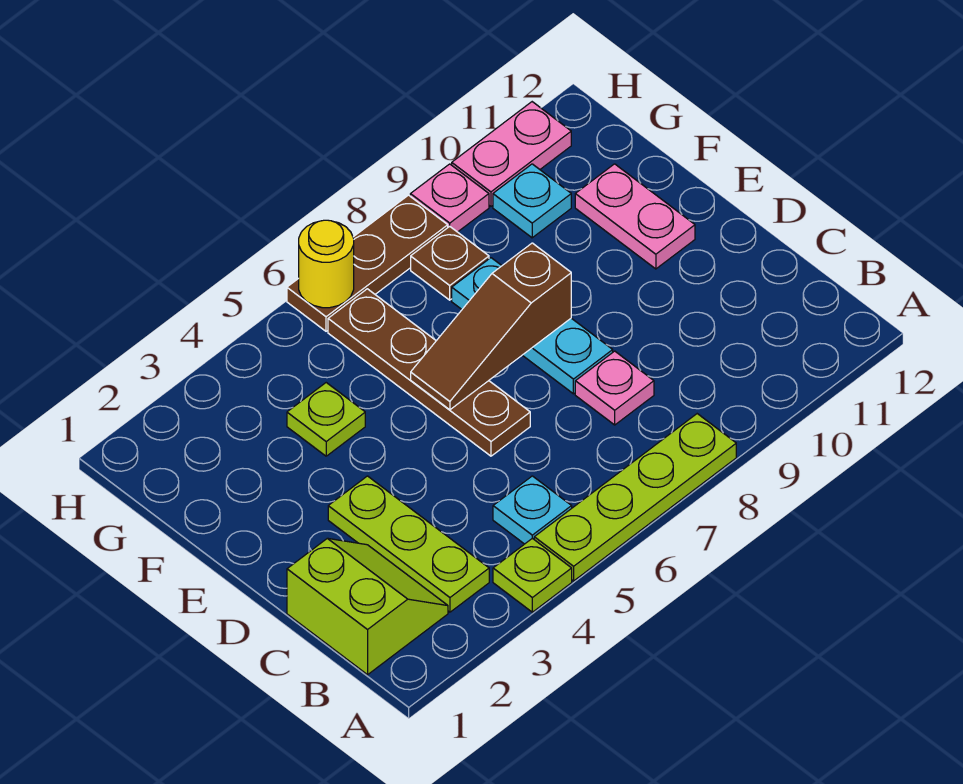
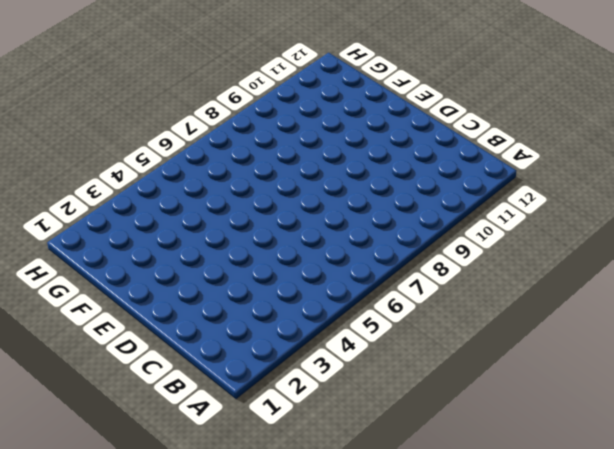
none -> lime plate A4 level 1
none -> lime plate A5:A8 level 1
none -> lime slope B1:C2 level 1 top 1

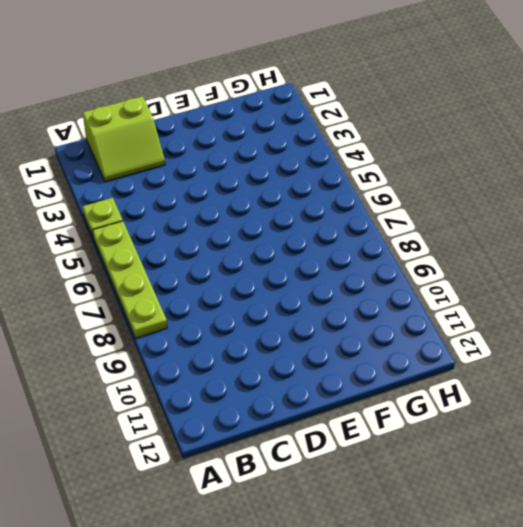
none -> lime plate B3:D3 level 1
none -> cyan plate B5 level 1
none -> pink plate C8 level 1

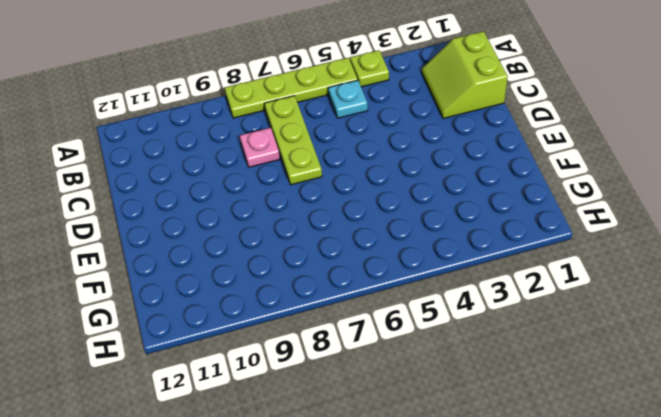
lime plate B7:D7 level 1 -> lime plate B3:D3 level 1
none -> brown plate D6:G6 level 1
none -> cyan plate D8:F8 level 1
none -> pink plate E11:F11 level 1

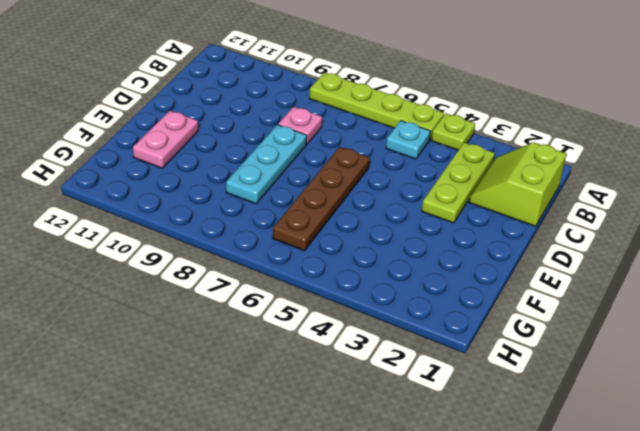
none -> lime plate F4 level 1
none -> brown plate G8 level 1
none -> cyan plate G10 level 1

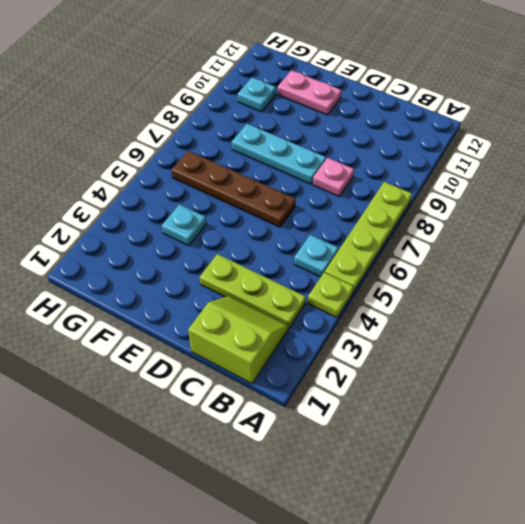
cyan plate F4 level 1 -> lime plate F4 level 1
none -> brown plate G8 level 1
none -> brown plate H6:H8 level 1
none -> pink plate H9 level 1

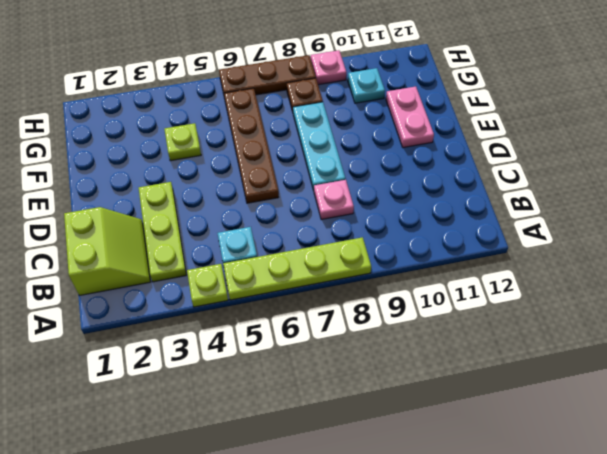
none -> pink plate H10:H11 level 1
none -> brown slope E6:E8 level 2 top 8
none -> yellow round brick H6 level 2

